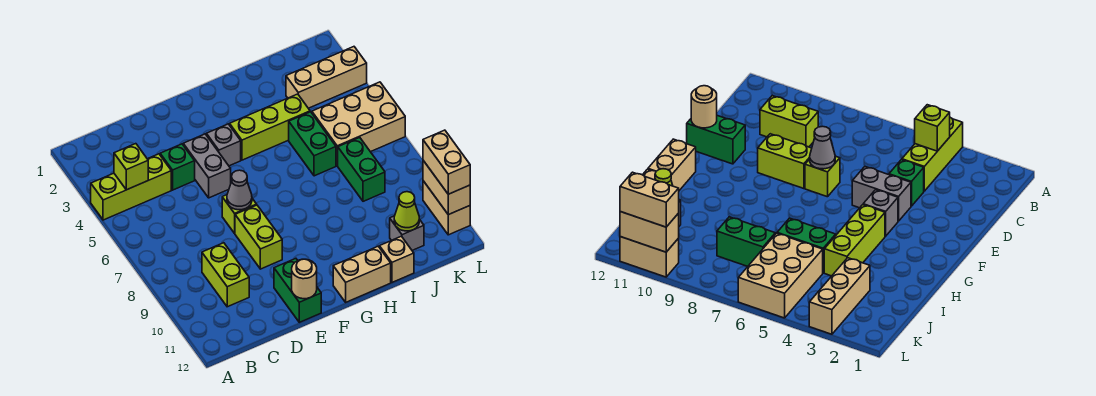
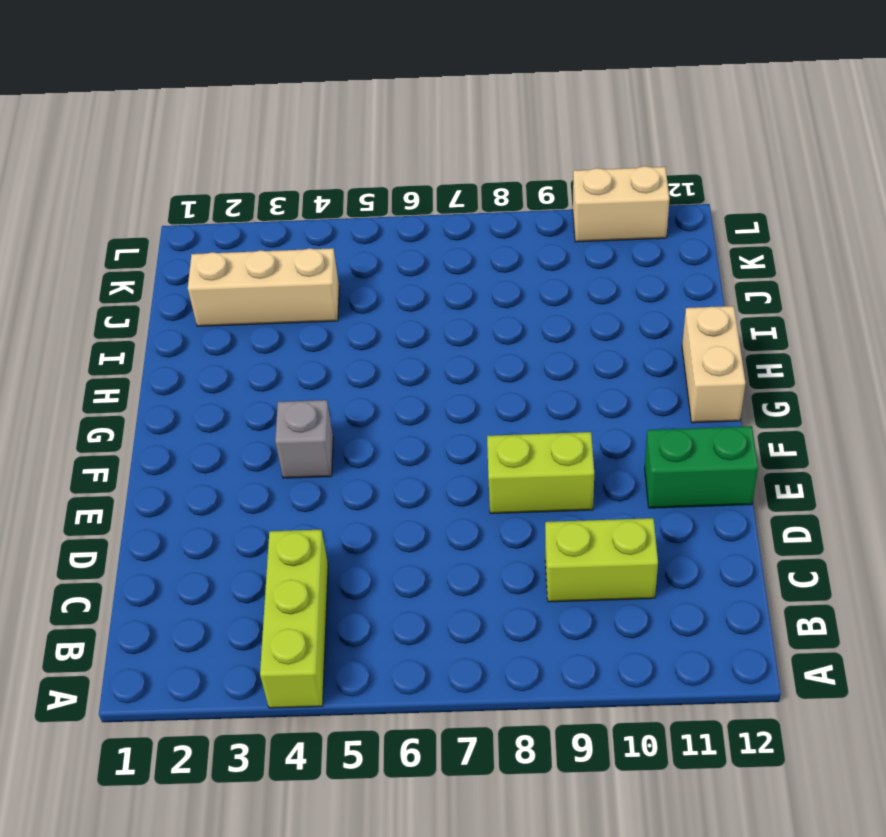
tan brick J2:J4 level 1 -> tan brick J3:L3 level 1
none -> green brick D4 level 1
none -> grey brick E4:E5 level 1
none -> lime brick E7 level 1

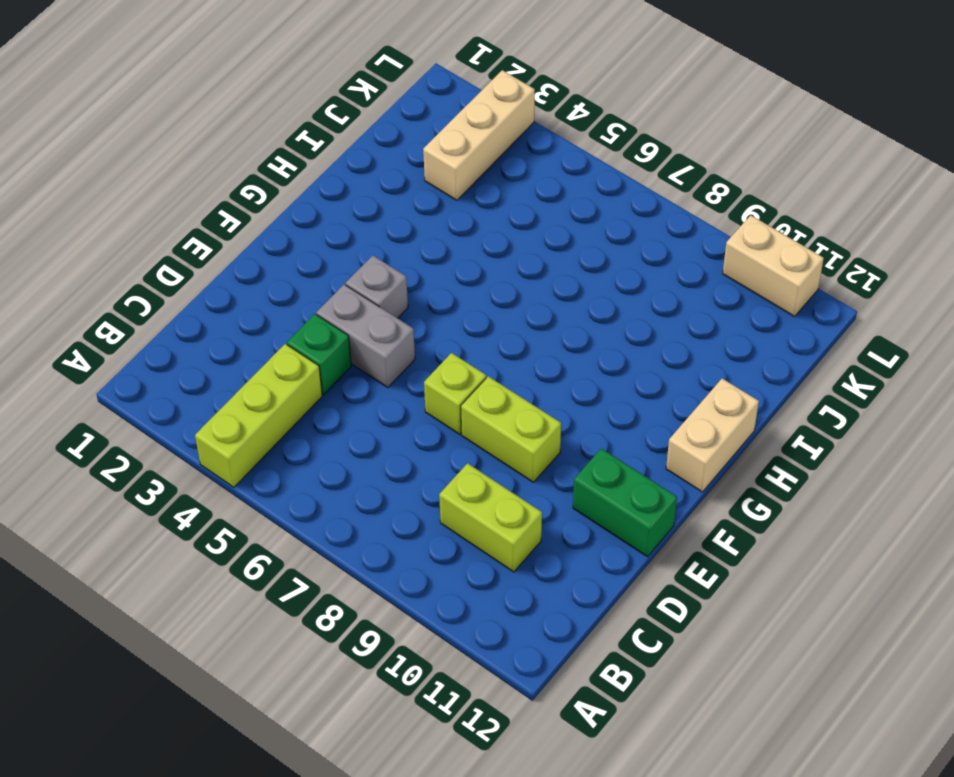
none -> lime brick G4:I4 level 1
none -> green brick I5:I6 level 1
none -> tan brick I12 level 1

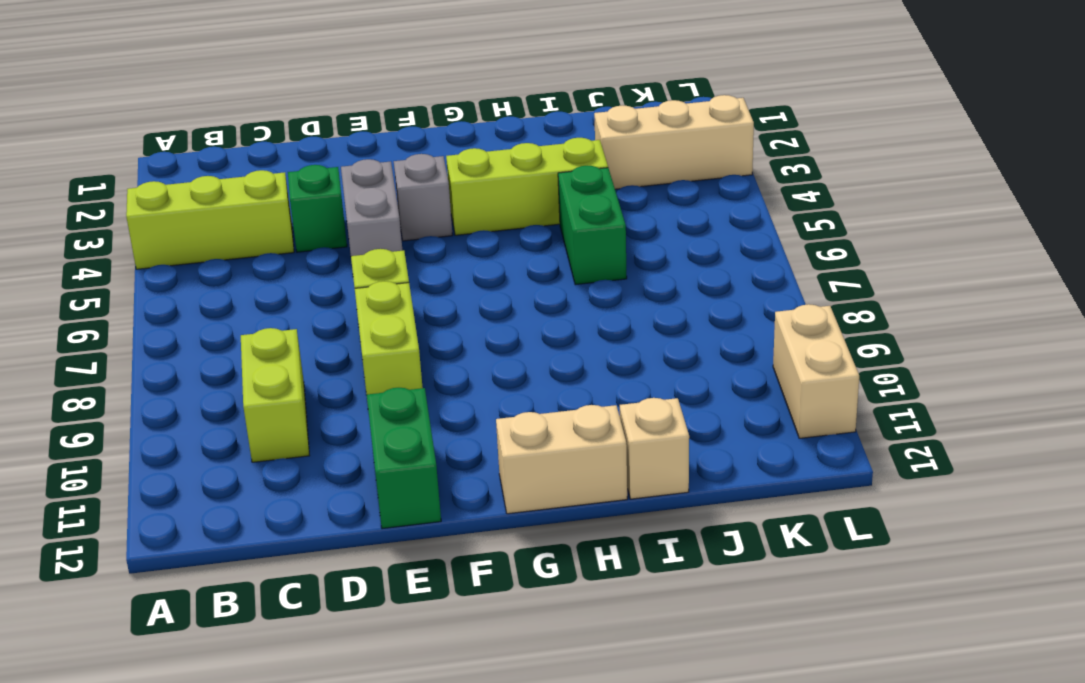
none -> tan brick J5:L6 level 1
none -> green brick J7:J8 level 1
none -> grey brick J11 level 1

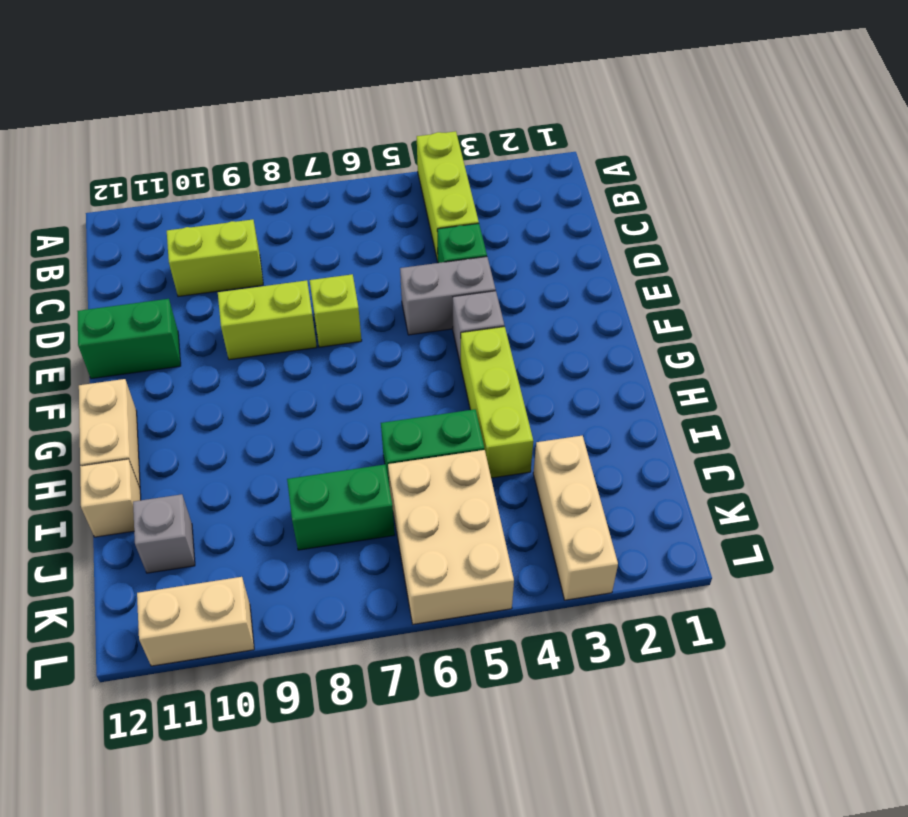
none -> lime brick B4 level 2
none -> grey cone E7 level 2
none -> tan round brick E12 level 2

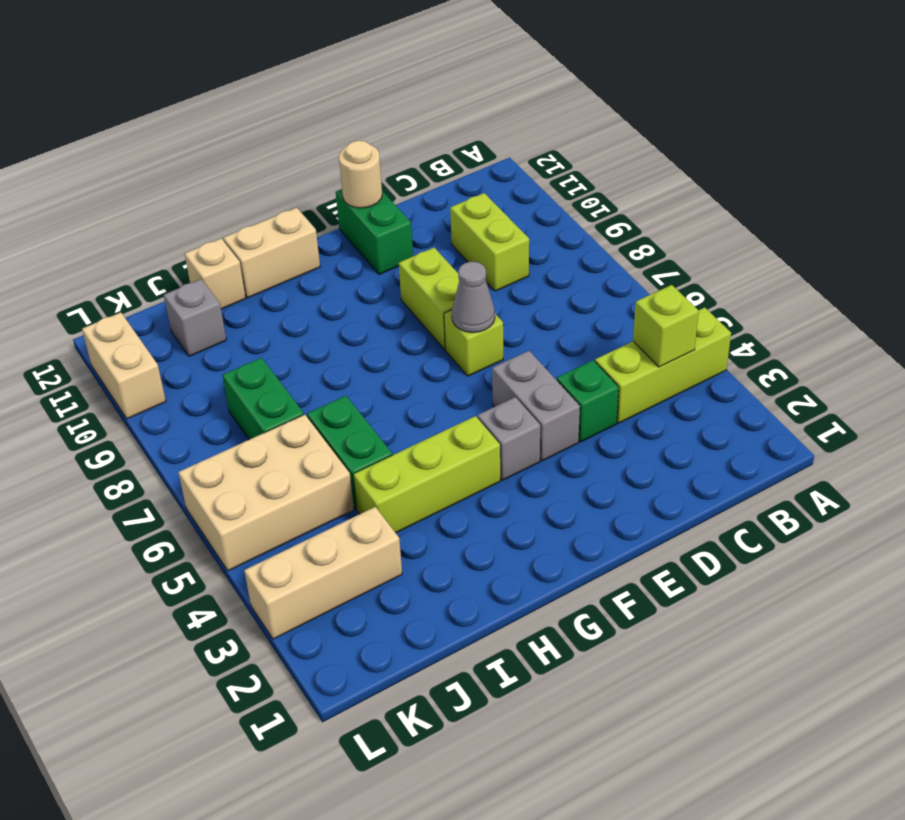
none -> lime cone J11 level 2
none -> tan brick L10:L11 level 2
none -> tan brick L10:L11 level 3

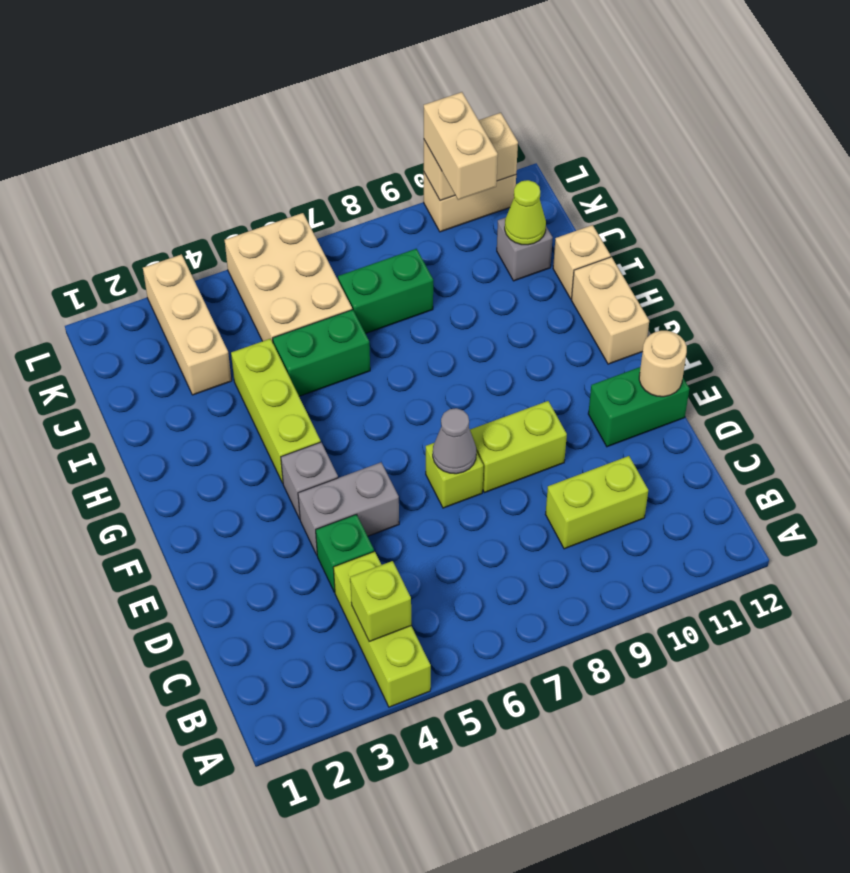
tan brick K10:L10 level 3 -> tan brick L10:L11 level 3

